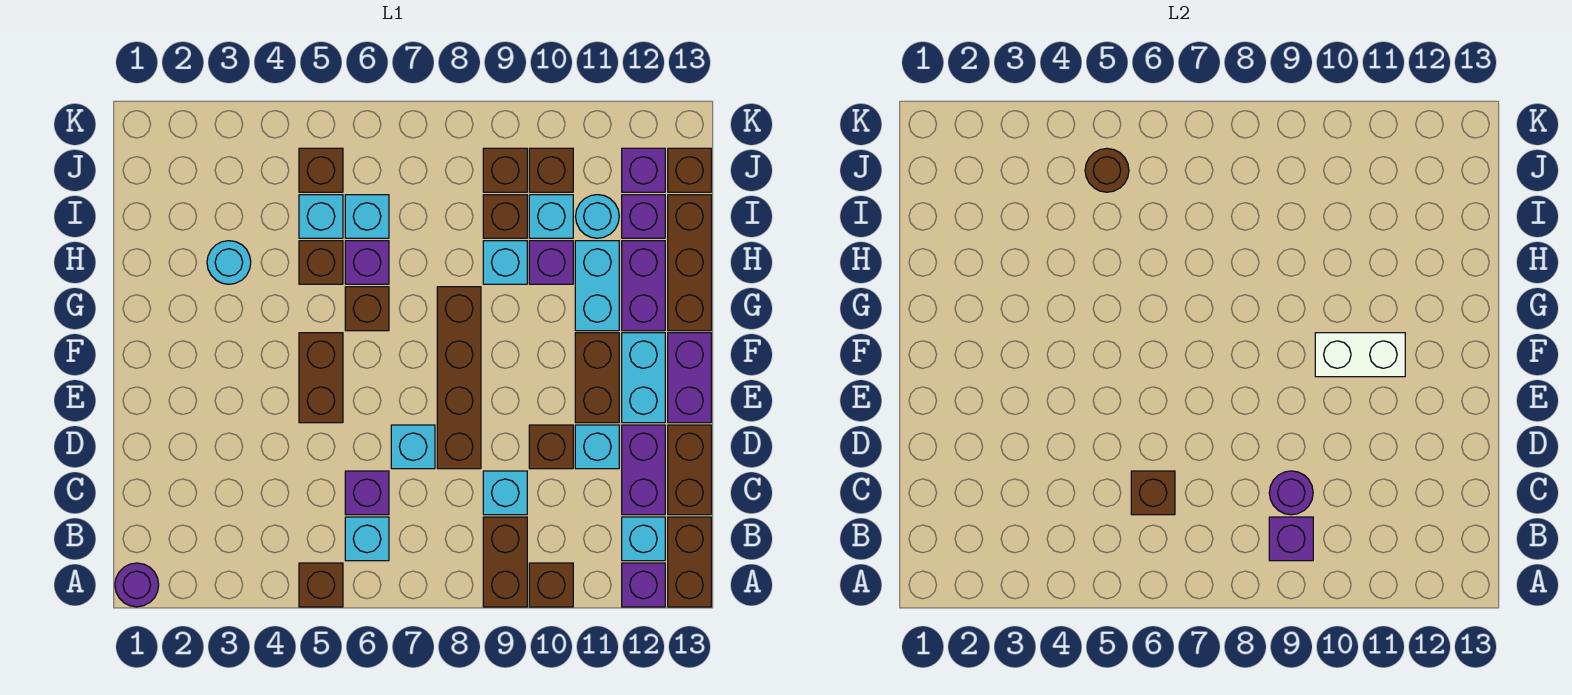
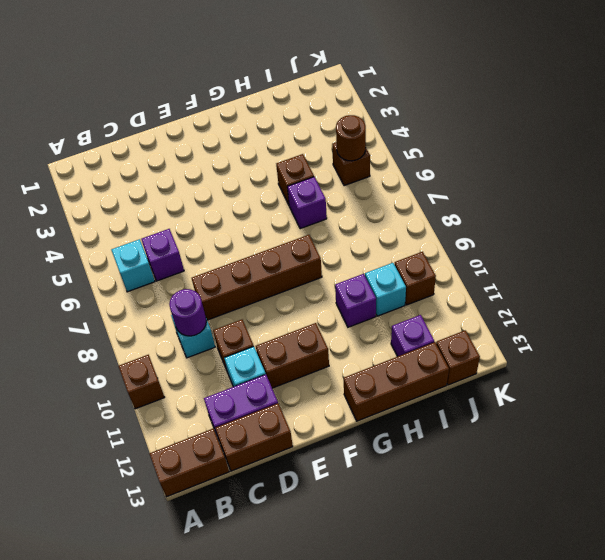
none -> purple round brick A1 level 1
none -> brown brick A5 level 1
none -> brown brick A9:B9 level 1
none -> purple brick A12 level 1

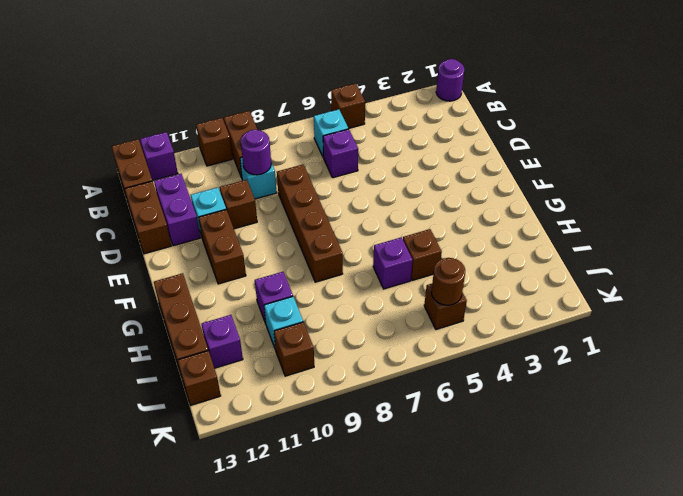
none -> cyan brick B12 level 1
none -> cyan brick D7 level 1
none -> brown brick E5:F5 level 1
none -> cyan brick E12:F12 level 1

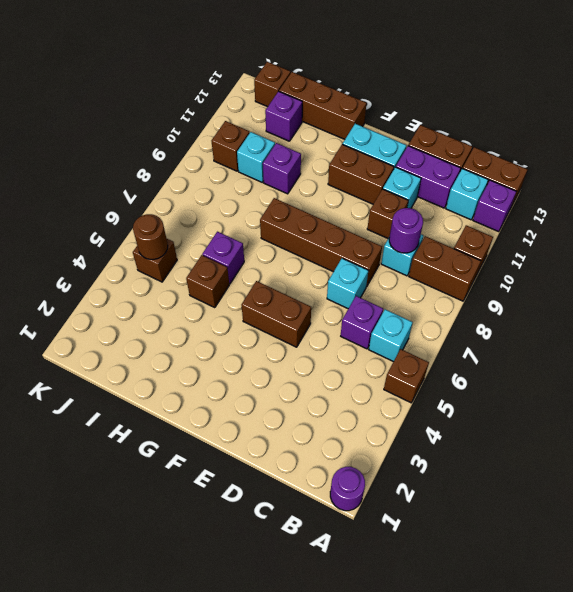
none -> purple brick E13:F13 level 1
none -> brown brick G6 level 1
none -> cyan brick G11:H11 level 1
none -> purple brick G12:H12 level 1

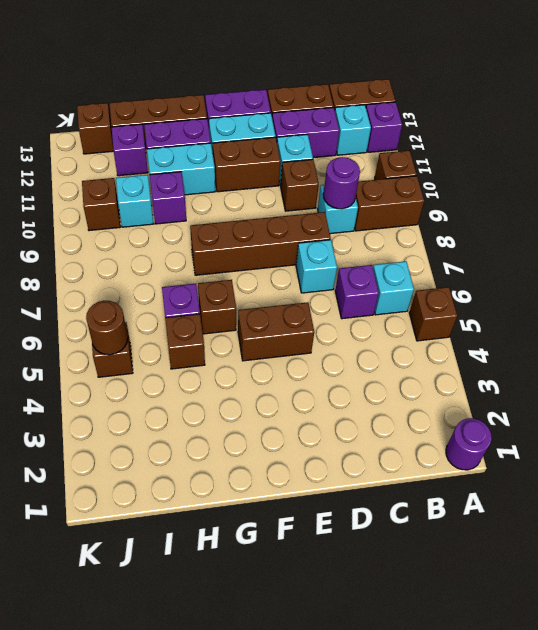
none -> cyan round brick H3 level 1
none -> cyan brick H9 level 1
none -> cyan brick I5 level 1
none -> cyan brick I6 level 1

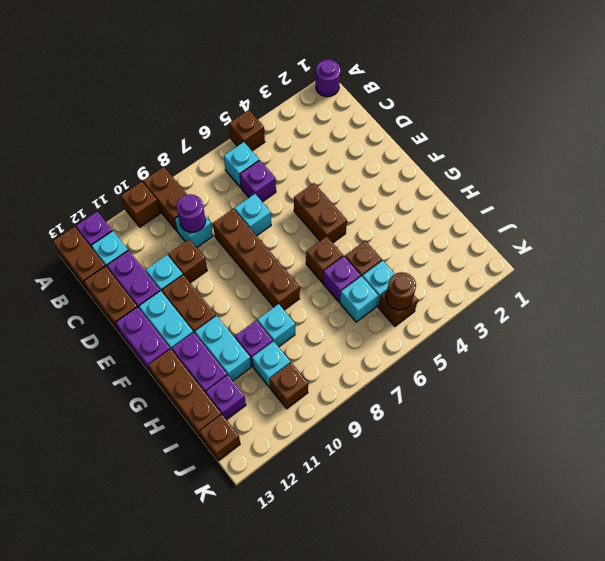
none -> cyan round brick H3 level 1
none -> brown brick I9 level 1
none -> cyan round brick I11 level 1
none -> brown brick J9 level 1

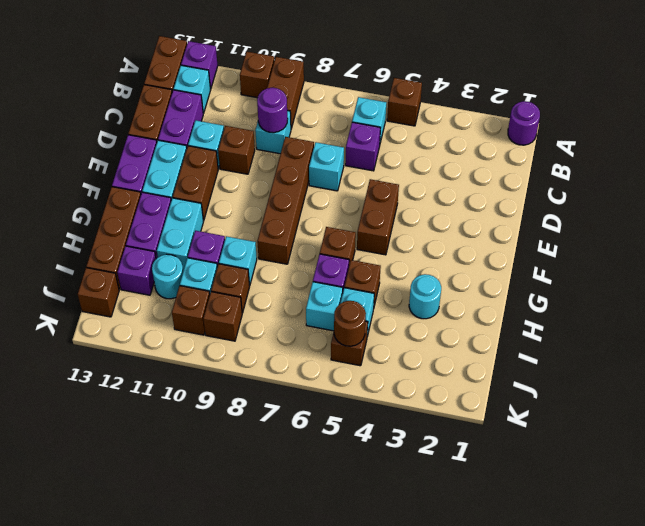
none -> purple brick J12 level 1
none -> purple brick B9 level 2
none -> brown brick C6 level 2
none -> white brick F10:F11 level 2

